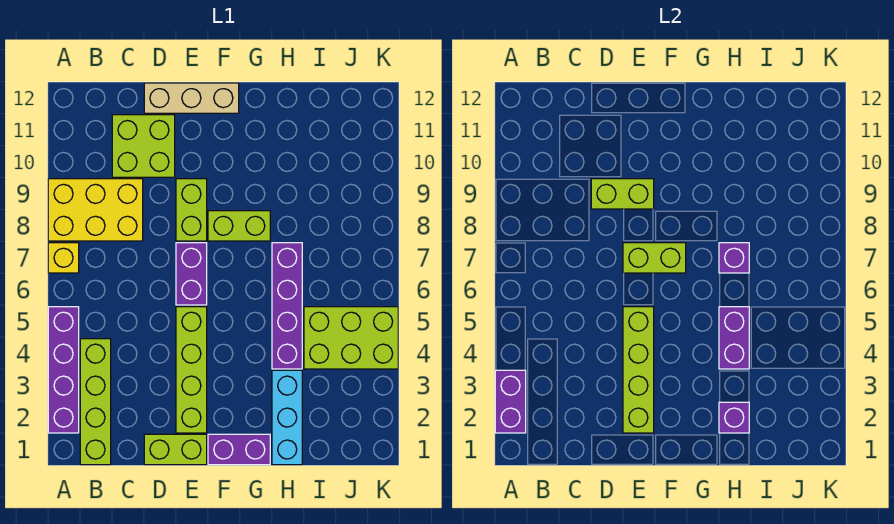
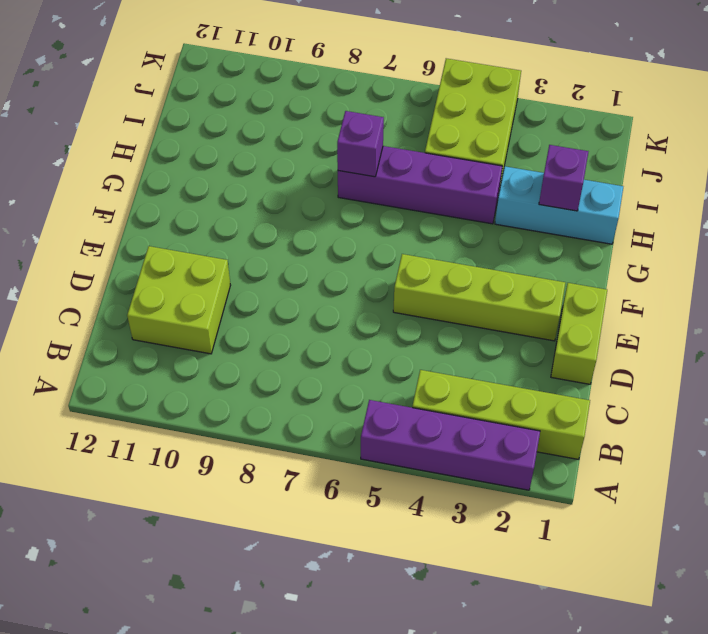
none -> yellow brick A7 level 1
none -> yellow brick A8:C9 level 1
none -> tan brick D12:F12 level 1

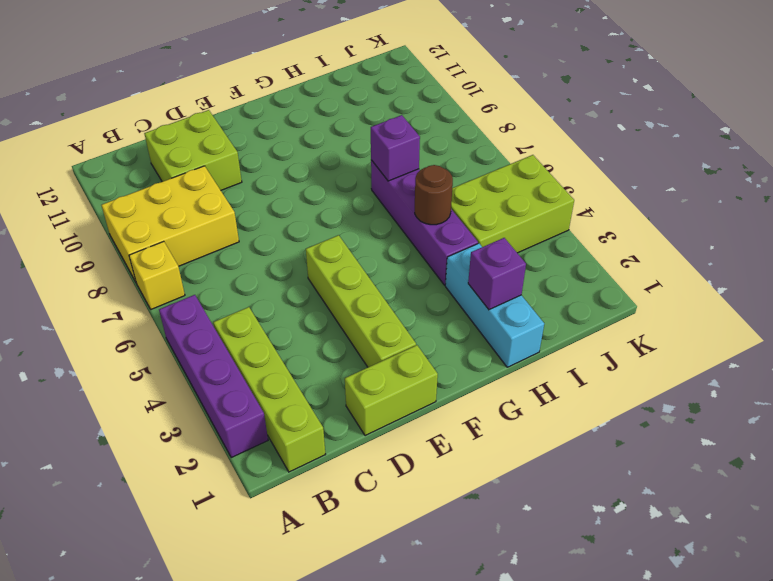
brown round brick H5 level 2 -> purple brick H4:H5 level 2
none -> tan brick D12:F12 level 1
none -> purple brick E6:E7 level 1
none -> lime brick E8:E9 level 1

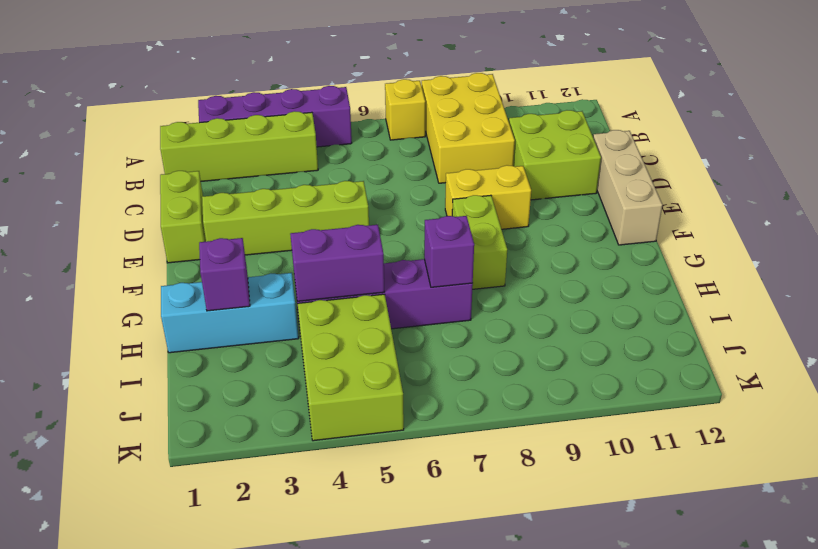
yellow brick E8:E9 level 1 -> lime brick E8:E9 level 1
none -> purple brick E6:E7 level 1
none -> purple brick F1:G1 level 1
none -> purple brick A2:A3 level 2

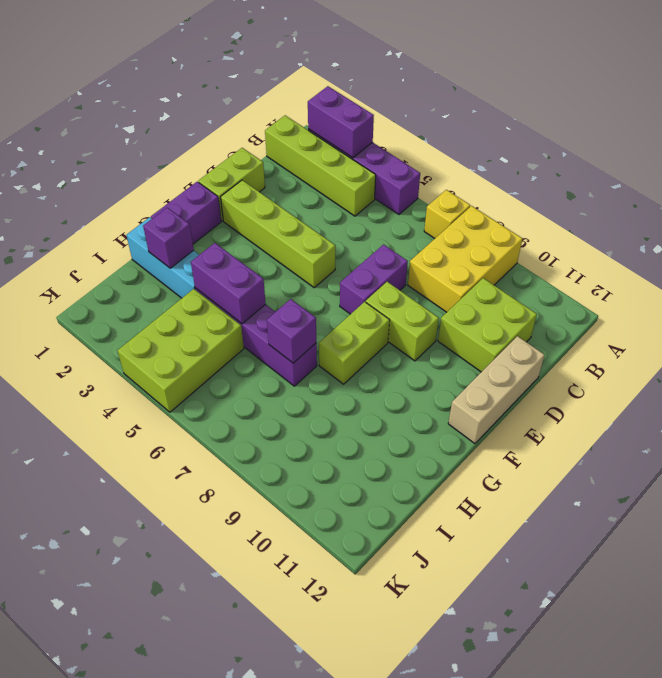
purple brick D7:E7 level 1 -> purple brick E6:E7 level 1
none -> lime brick D9:E9 level 2
none -> lime brick E2:E5 level 2
none -> lime brick E7:F7 level 2

